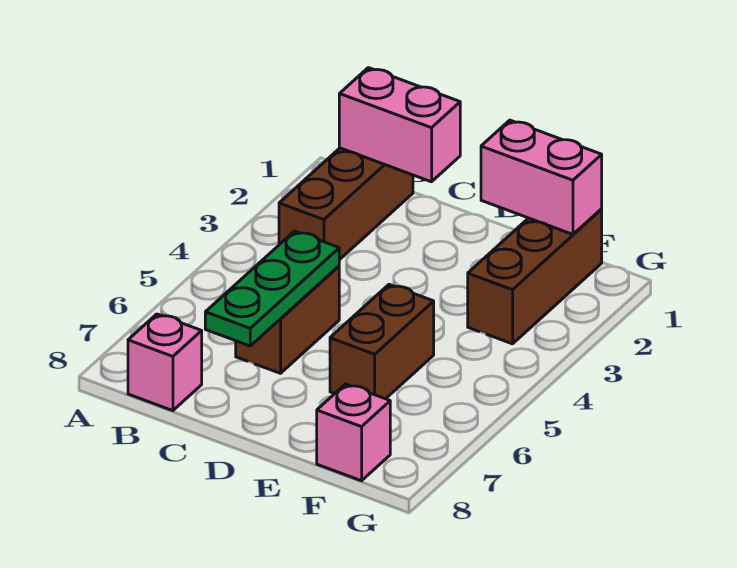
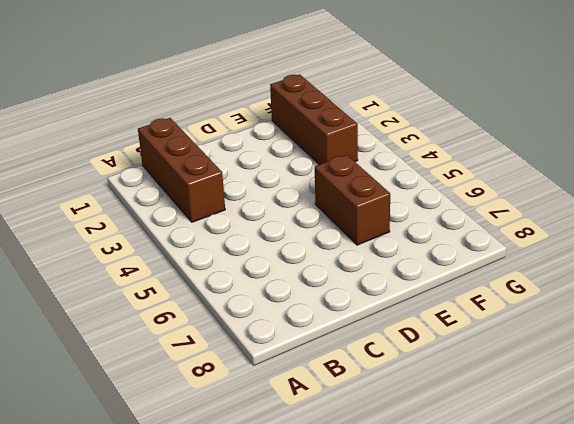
none -> pink brick B8 level 1
none -> brown brick C5:C6 level 1

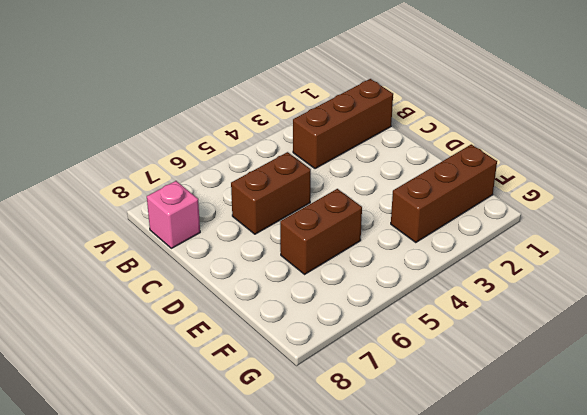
none -> pink brick F8 level 1
none -> pink brick B1:C1 level 2

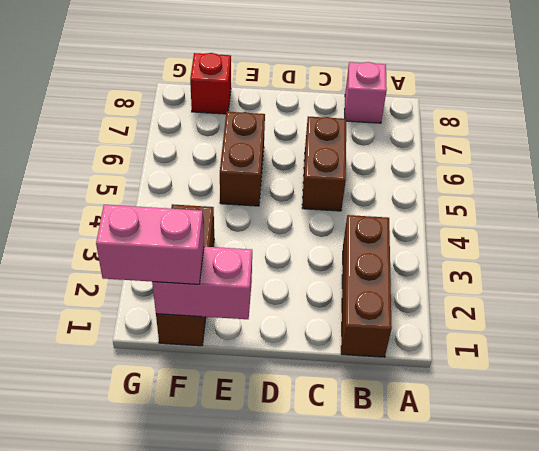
pink brick F1:G1 level 3 -> pink brick B1:C1 level 2
red brick F8 level 1 -> pink brick F8 level 1
none -> green plate C5:C7 level 2

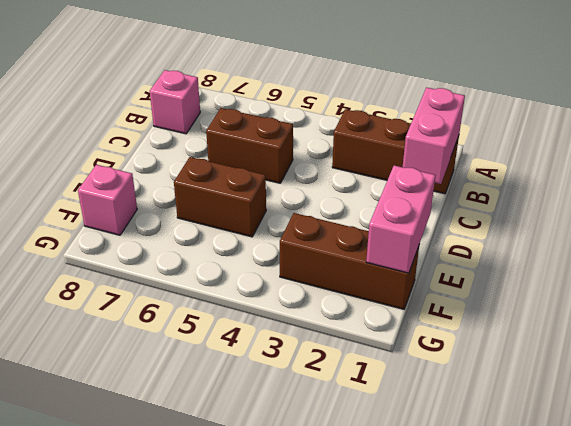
none -> green plate C5:C7 level 2

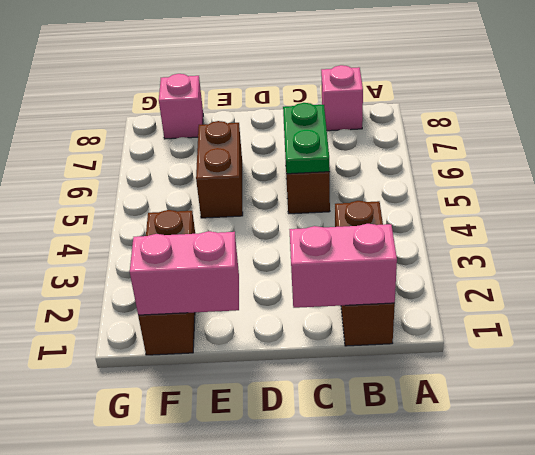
green plate C5:C6 level 2 -> green plate C5:C7 level 2

